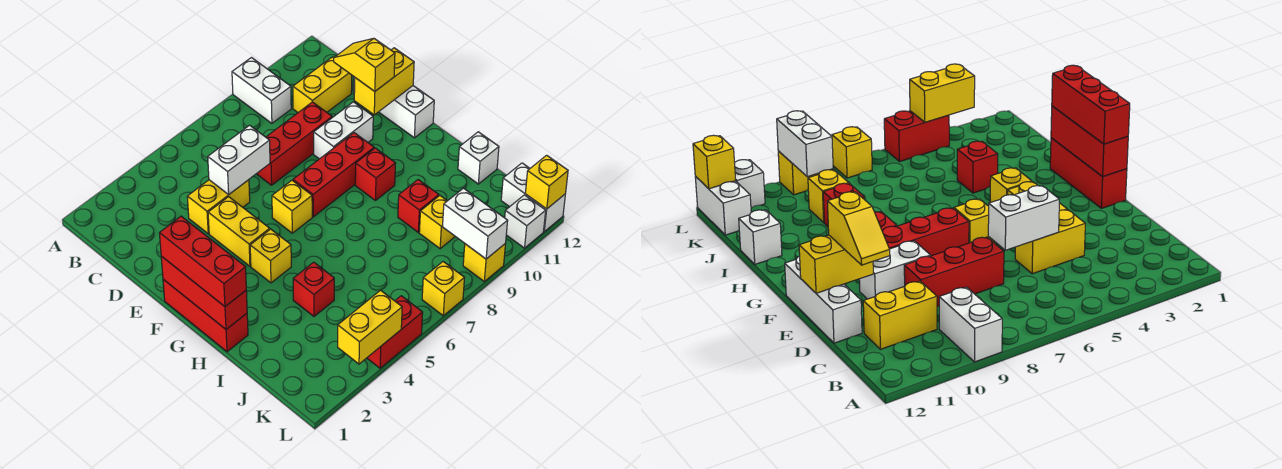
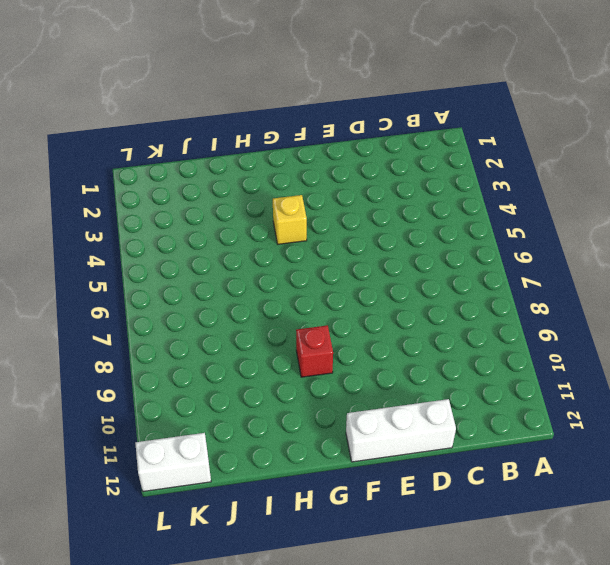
none -> white brick A9:B9 level 1
none -> yellow brick C10:C11 level 1
none -> yellow brick D4:D5 level 1

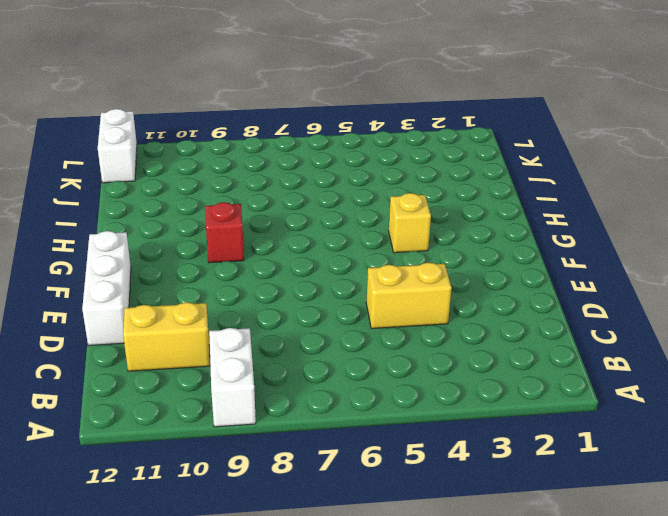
none -> red brick D7:D9 level 1
none -> yellow brick E4:F4 level 1
none -> white brick E9:E10 level 1

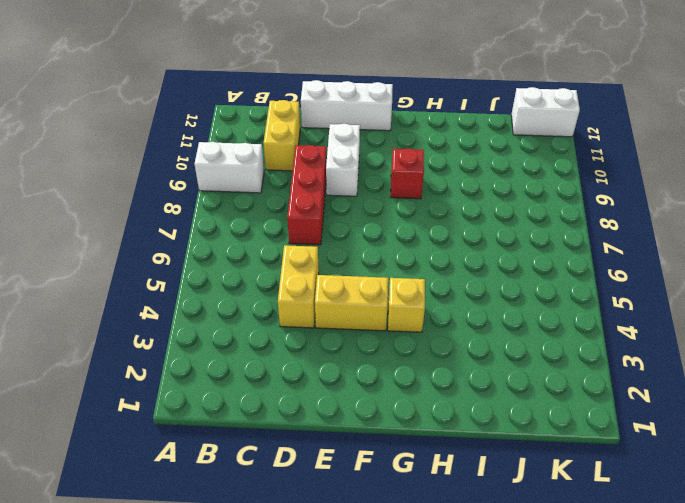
none -> red brick F1:H1 level 1
none -> yellow brick F6 level 1
none -> red brick F7:F9 level 1

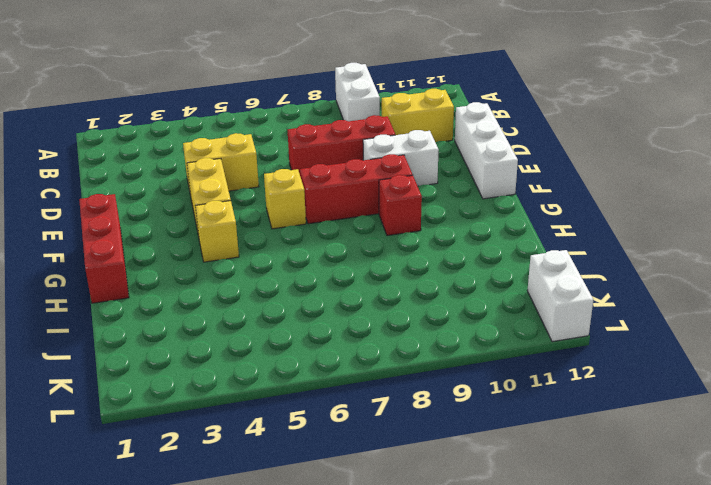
none -> red brick I4 level 1
none -> red brick I9 level 1
none -> white brick I12 level 1

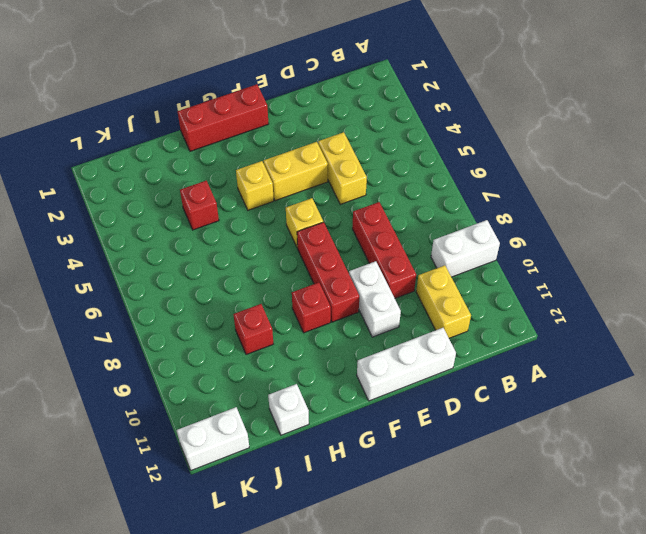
none -> yellow brick J9 level 1
none -> red brick L4:L5 level 1
none -> yellow brick L7 level 1

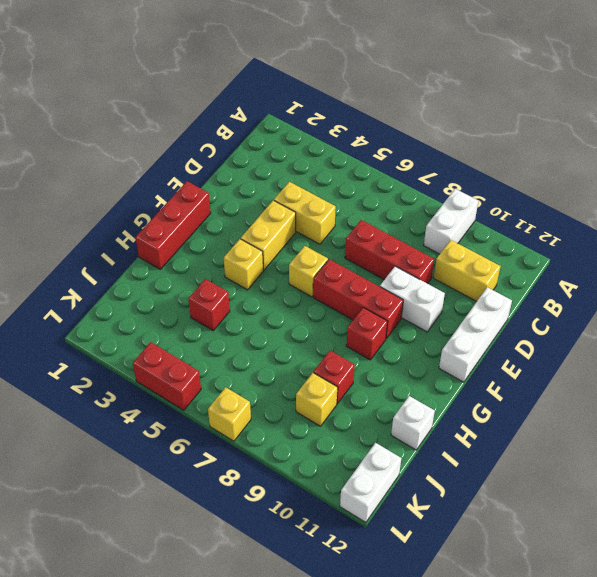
none -> yellow brick L9 level 1
none -> white brick L11 level 1
none -> white brick D5:D6 level 2

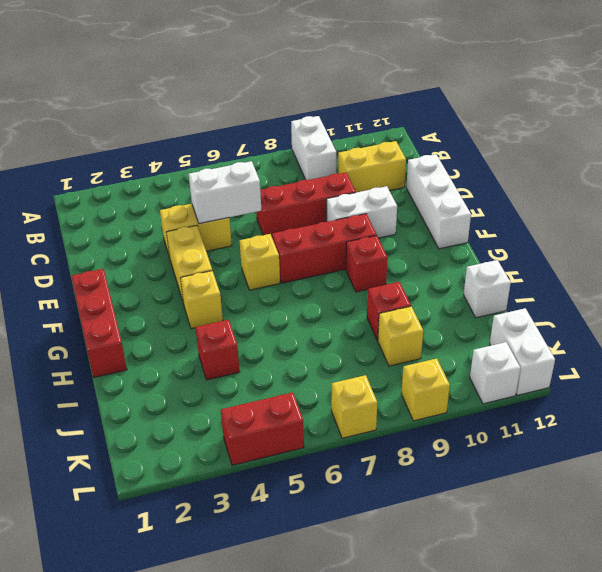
none -> yellow brick E11:E12 level 2
none -> red brick F1:H1 level 2
none -> white brick K9:L9 level 2

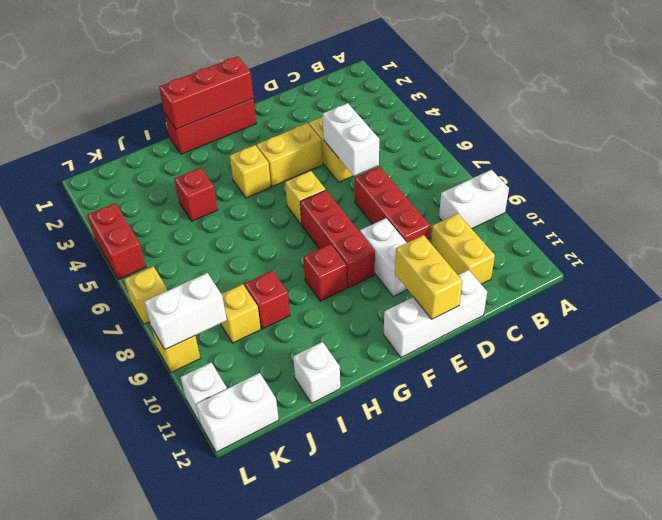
none -> yellow brick L3:L4 level 2
none -> yellow brick L12 level 2
none -> yellow slope D11:E11 level 3 top E

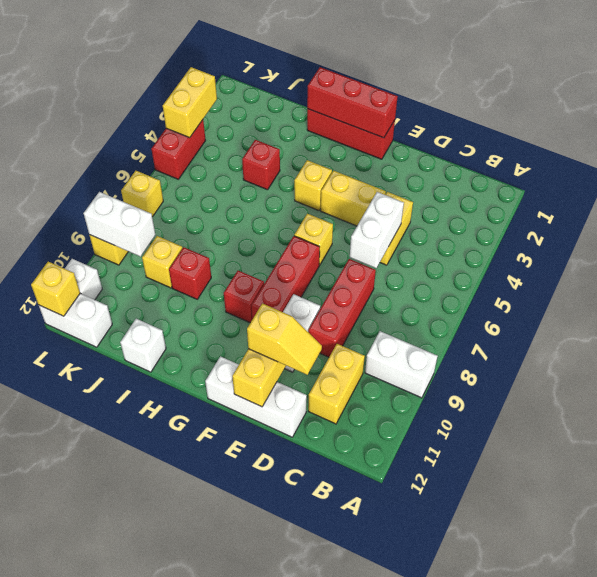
none -> red brick F1:H1 level 3

